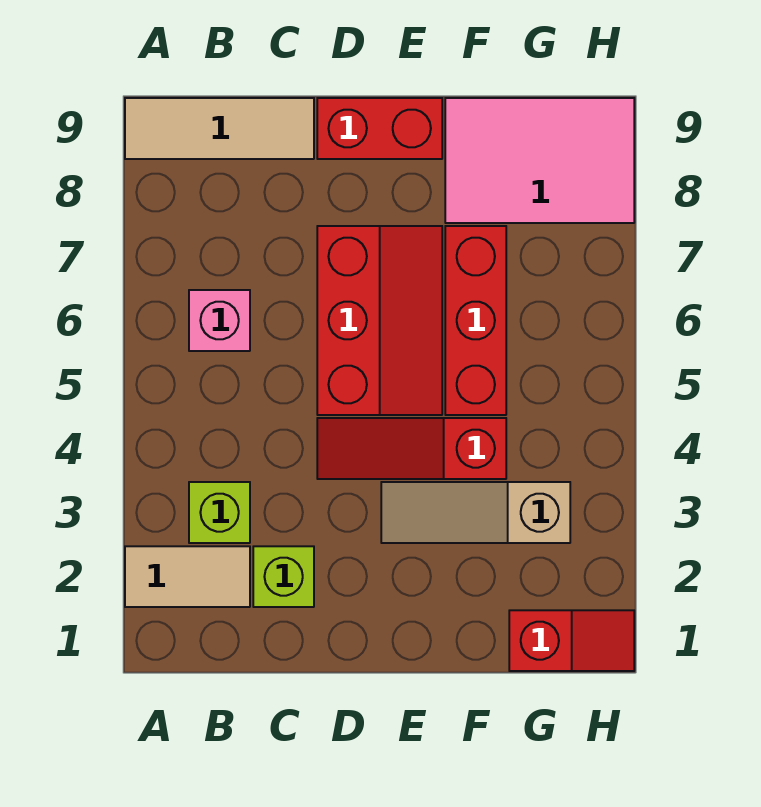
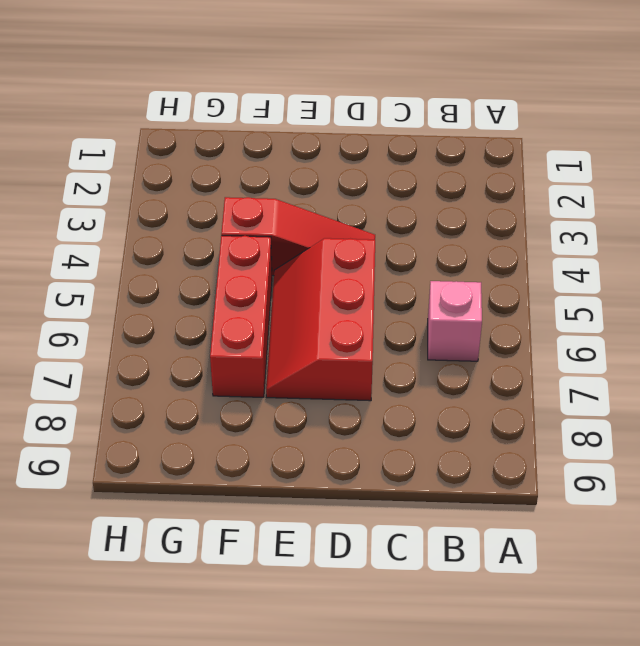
none -> tan tile A2:B2 level 1
none -> tan tile A9:C9 level 1
none -> lime brick B3 level 1

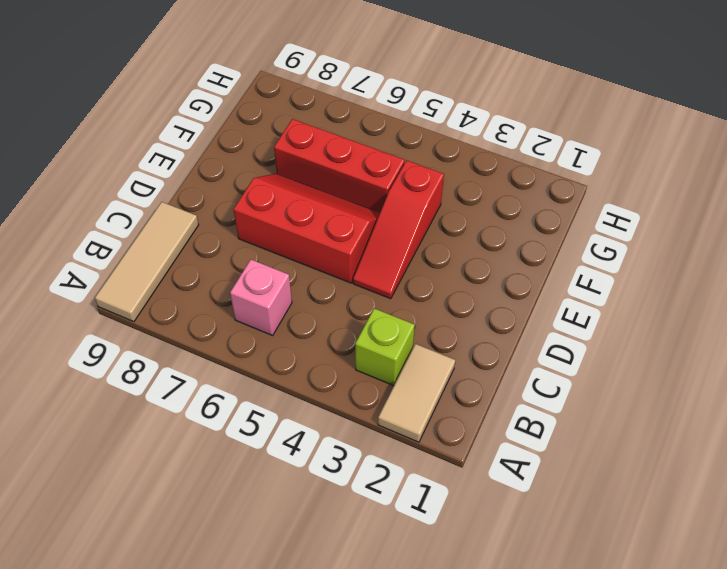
none -> lime brick C2 level 1
none -> red brick D9:E9 level 1
none -> tan slope E3:G3 level 1 top G

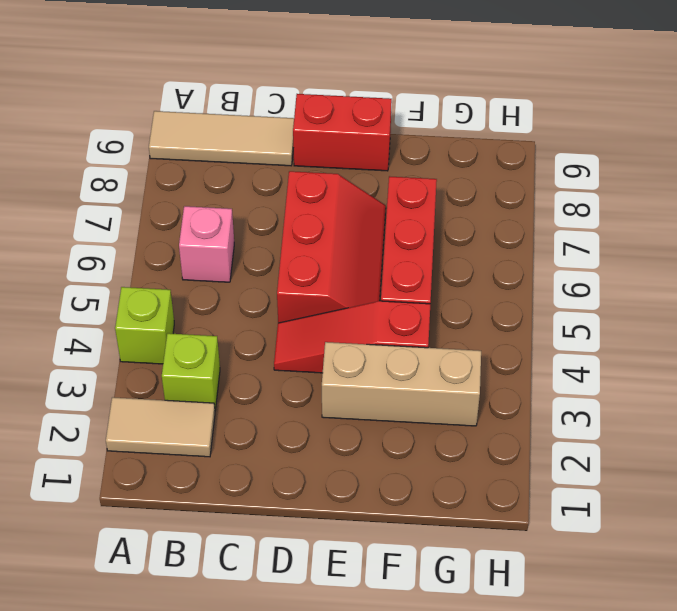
lime brick A4 level 1 -> lime brick C2 level 1
tan brick E3:G3 level 1 -> tan slope E3:G3 level 1 top G
none -> pink tile F8:H9 level 1
none -> red slope G1:H1 level 1 top G

